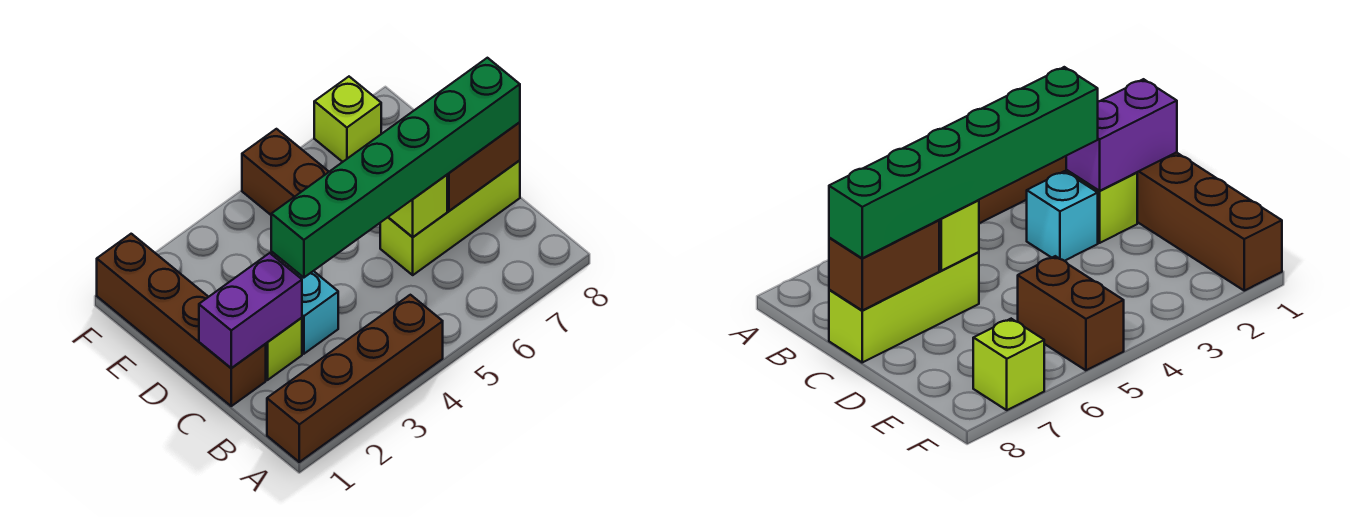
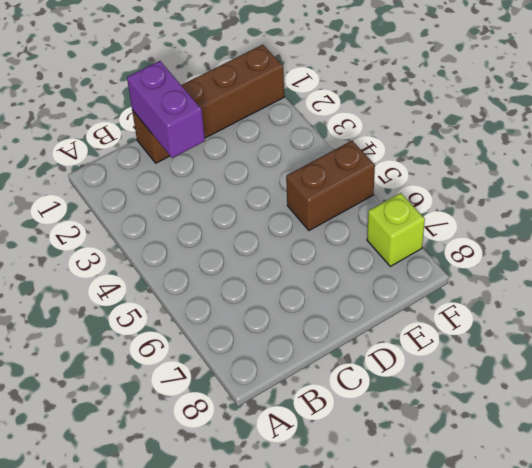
none -> brown brick A1:A4 level 1
none -> lime brick C2 level 1

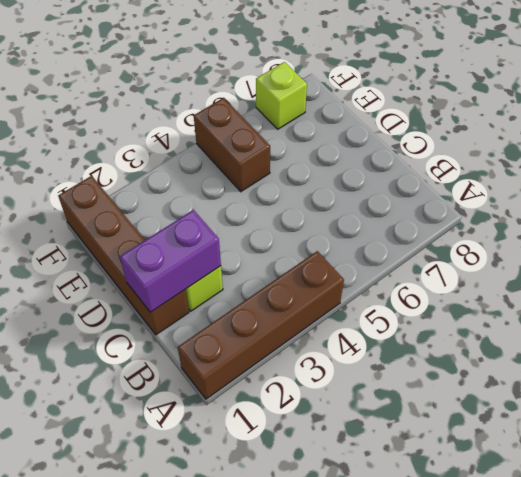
none -> cyan brick C3 level 1
none -> lime brick C6:C8 level 1

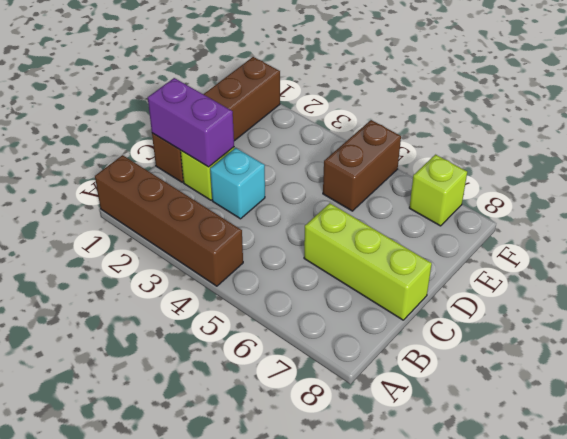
none -> lime brick C6 level 2
none -> brown brick C7:C8 level 2

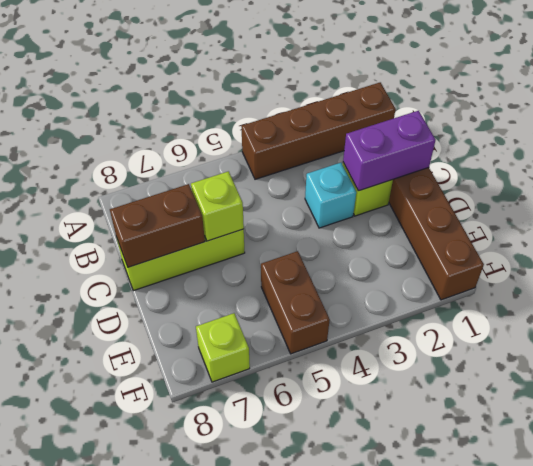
none -> green brick C3:C8 level 3

